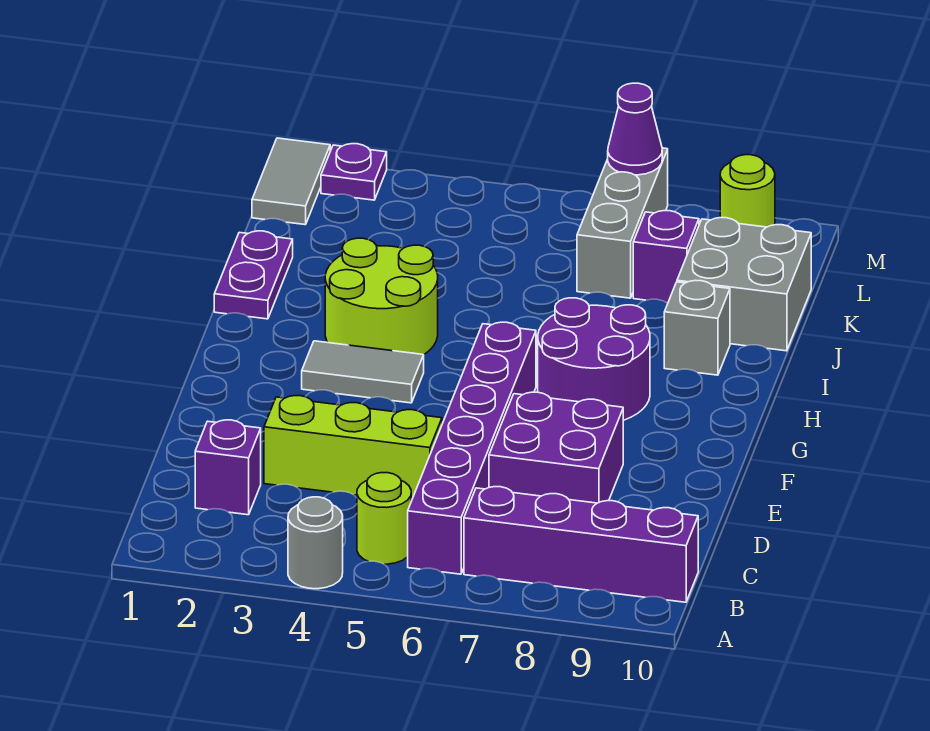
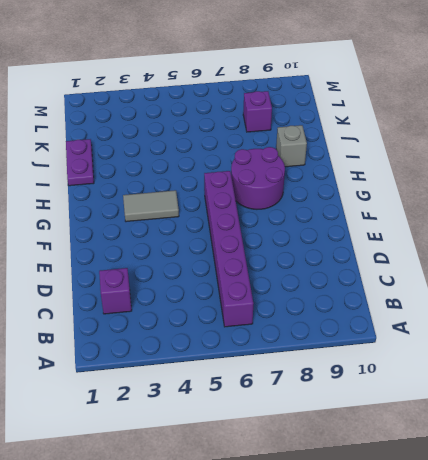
none -> grey round brick A4 level 1
none -> lime round brick B5 level 1
none -> purple brick B7:B10 level 1

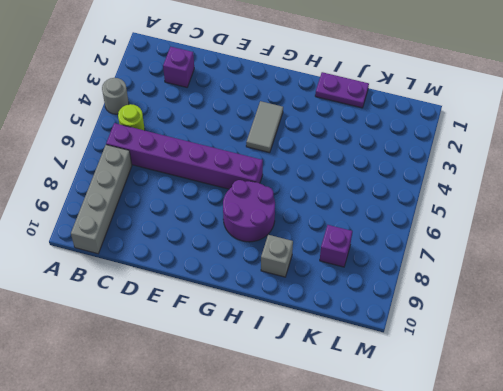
grey brick B7:B10 level 1 -> purple brick B7:B10 level 1
none -> lime brick D3:D5 level 1
none -> purple brick D7:E8 level 1
none -> lime round brick H3:I4 level 1

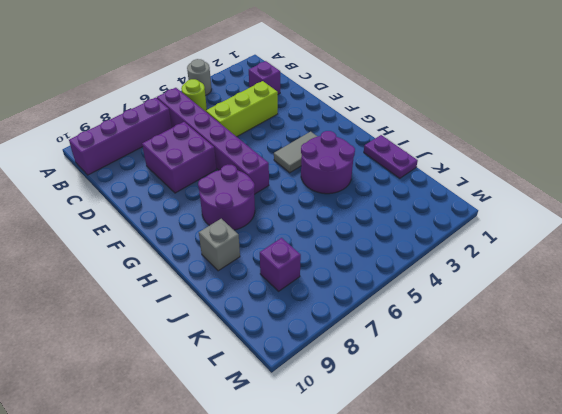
purple round brick H3:I4 level 1 -> lime round brick H3:I4 level 1
none -> grey brick J9:K10 level 1
none -> grey brick K7:M7 level 1
none -> grey tile L1:M1 level 1

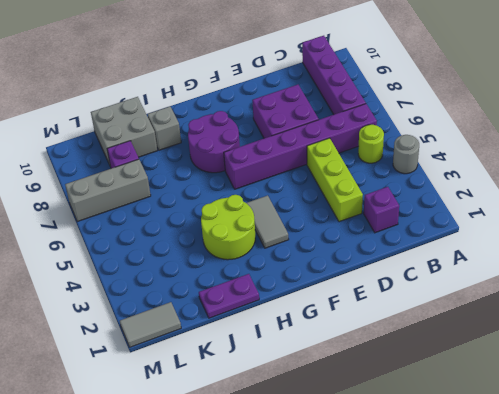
none -> purple plate M2 level 1
none -> lime round brick M9 level 1
none -> purple cone M7 level 2

